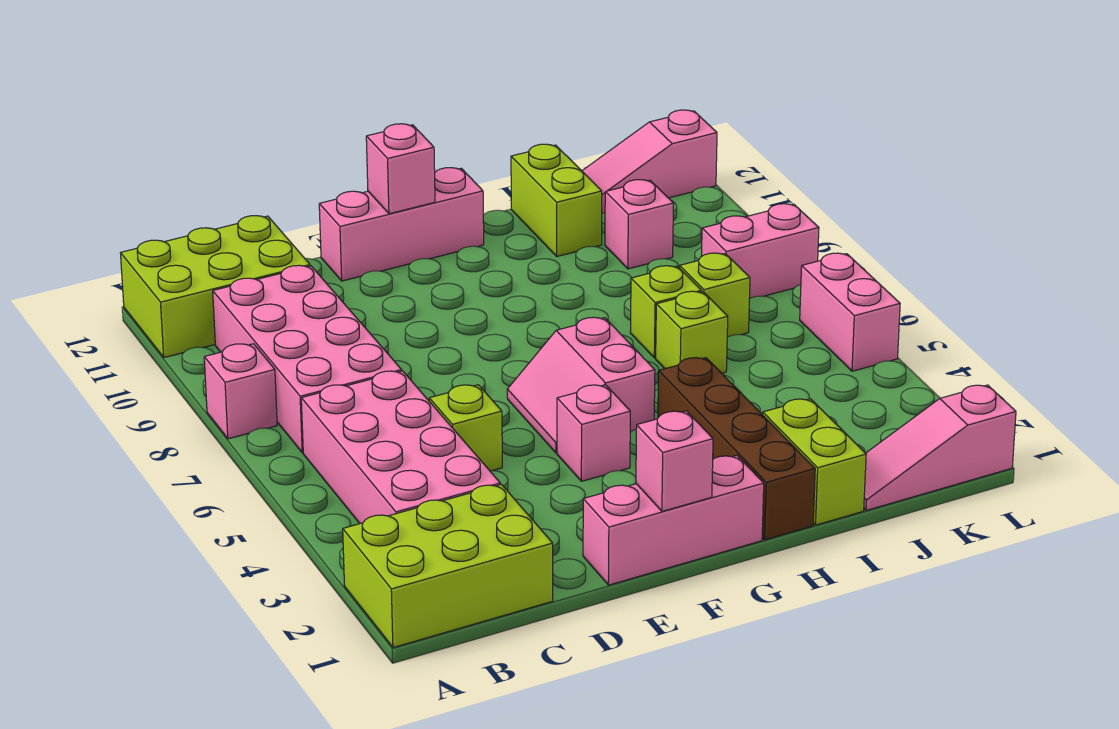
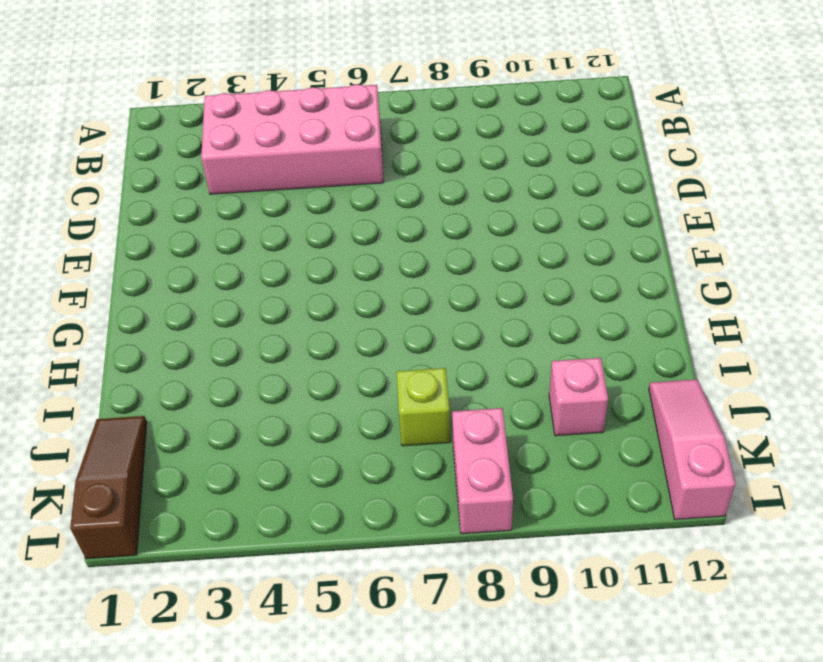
brown slope J1:L1 level 1 top L -> pink slope J1:L1 level 1 top L
none -> lime brick A1:C2 level 1
none -> pink brick A8 level 1
none -> lime brick A11:C12 level 1

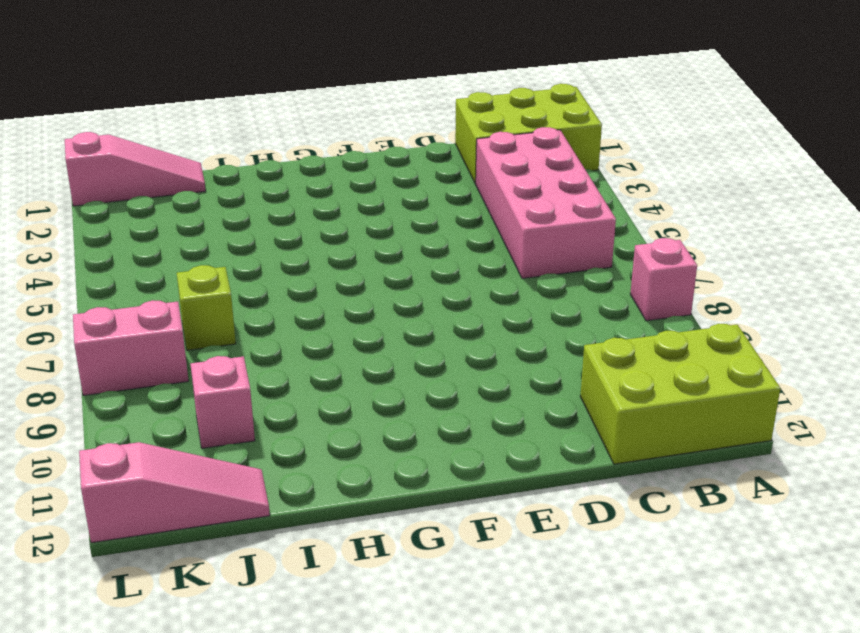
none -> pink brick B7:C10 level 1
none -> lime brick D5 level 1
none -> pink brick E1:G1 level 1

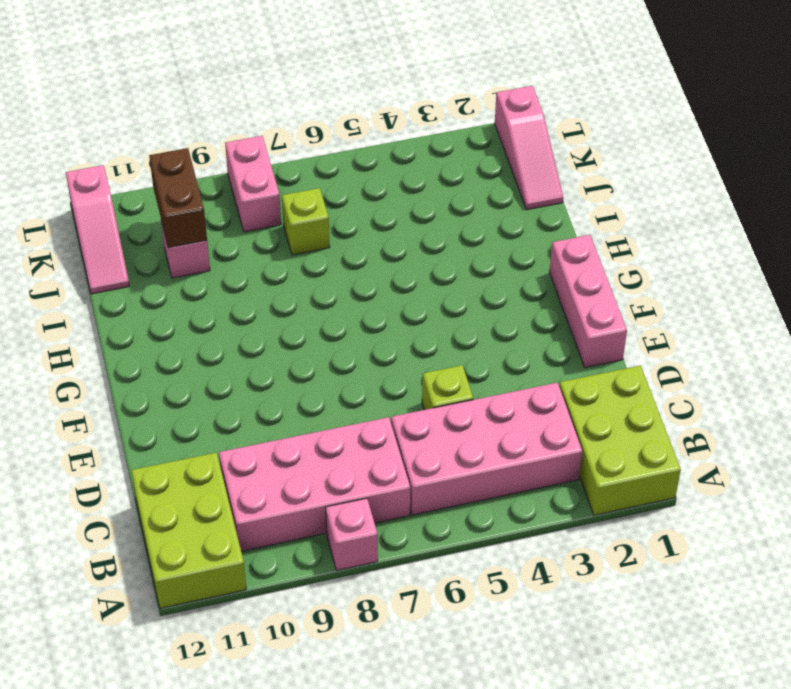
brown brick J10:K10 level 2 -> none
none -> pink brick E12:G12 level 1
none -> pink brick F4 level 1
none -> pink slope F5:G6 level 1 top G

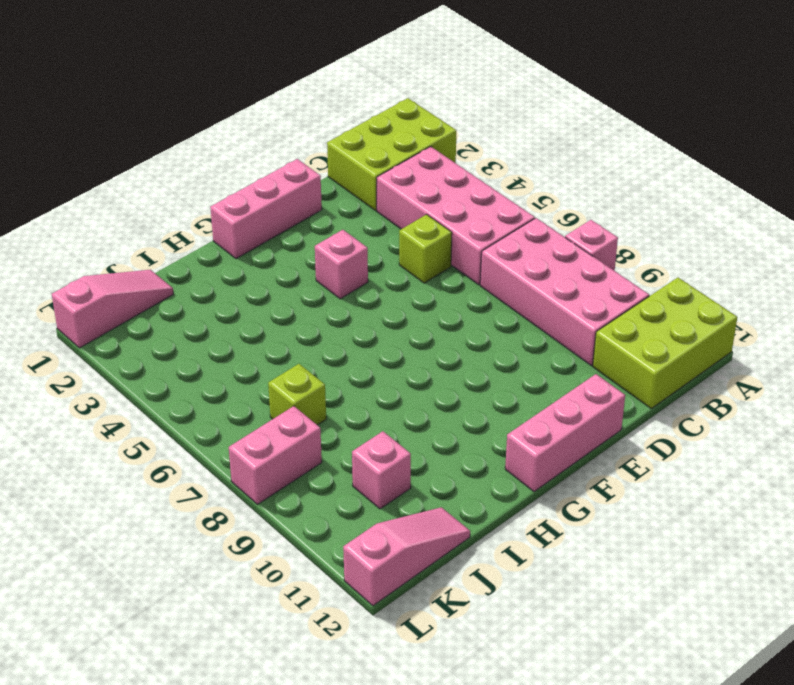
none -> pink slope F5:G6 level 1 top G
none -> brown brick H1:H4 level 1
none -> lime brick I1:I2 level 1

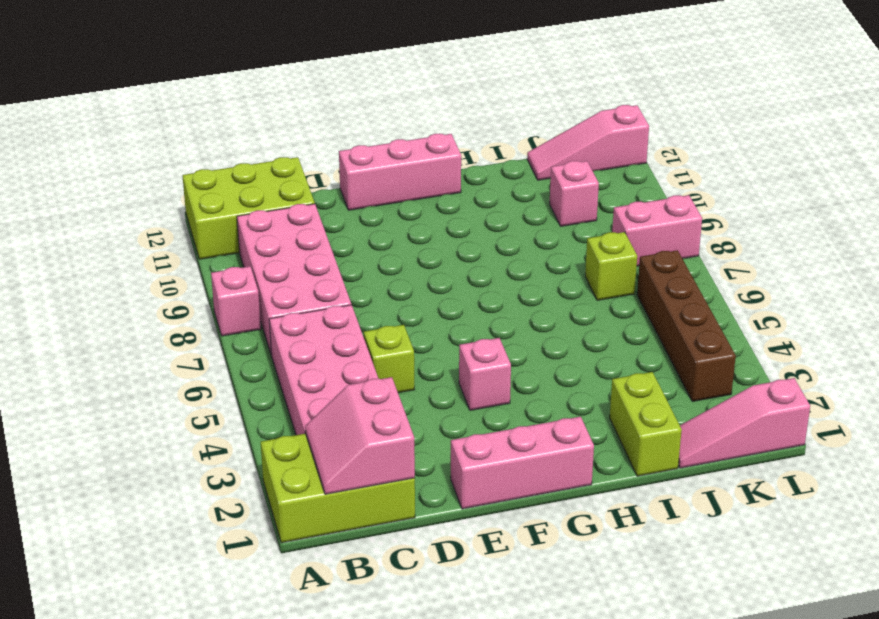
pink slope B1:C2 level 2 top C -> pink slope F5:G6 level 1 top G
brown brick K3:K6 level 1 -> brown brick H1:H4 level 1
none -> lime brick I6 level 1
none -> lime brick I7 level 1
none -> lime brick I11:I12 level 1

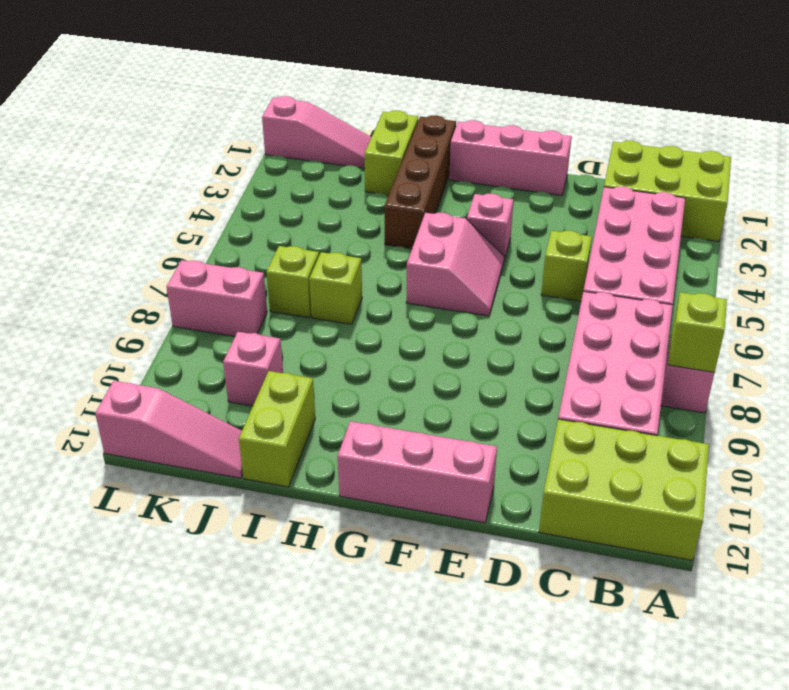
lime brick A8 level 2 -> lime brick I6 level 1
none -> pink brick L5:L6 level 1
none -> pink brick F1 level 2
none -> pink brick F12 level 2

